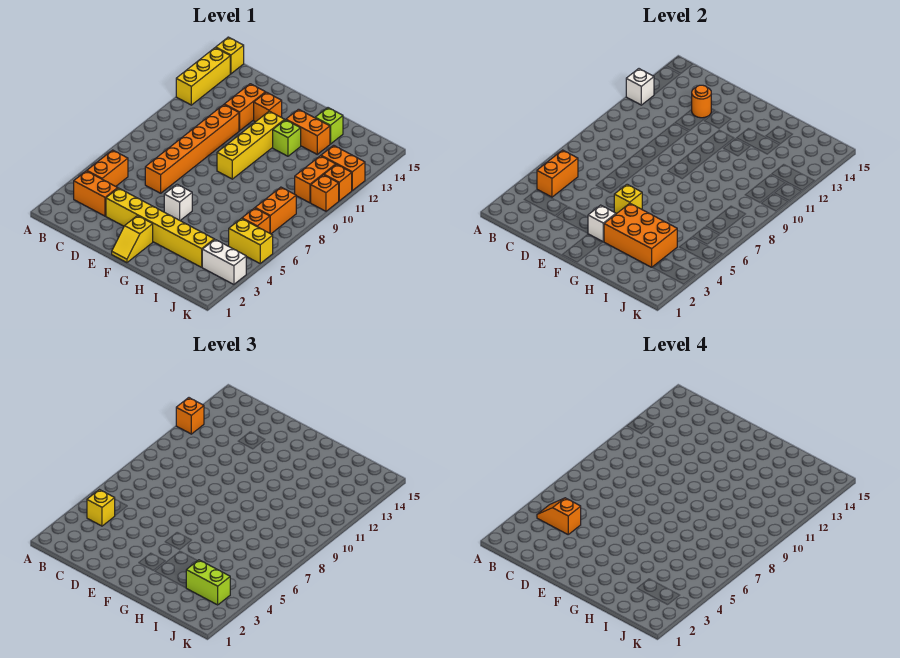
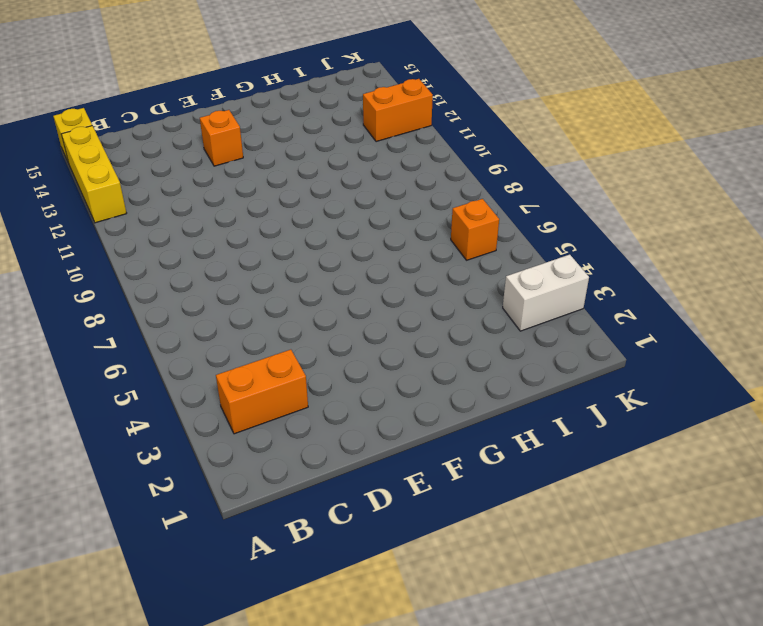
none -> orange brick B4:B5 level 1
none -> yellow brick D3:I3 level 1
none -> orange brick D6:D11 level 1
none -> orange brick D12:D13 level 1

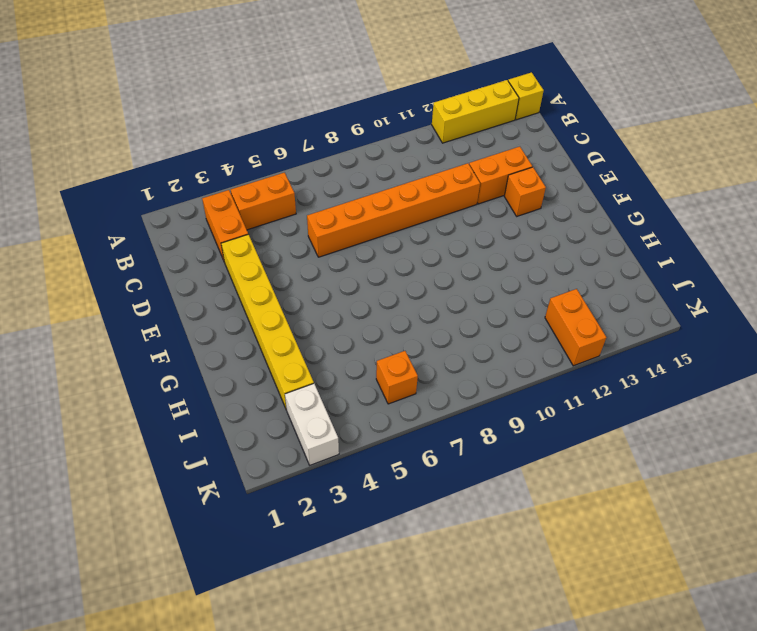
none -> yellow slope F1:F2 level 1 top 2
none -> white brick F5 level 1
none -> yellow brick F9:F12 level 1
none -> lime brick G12 level 1

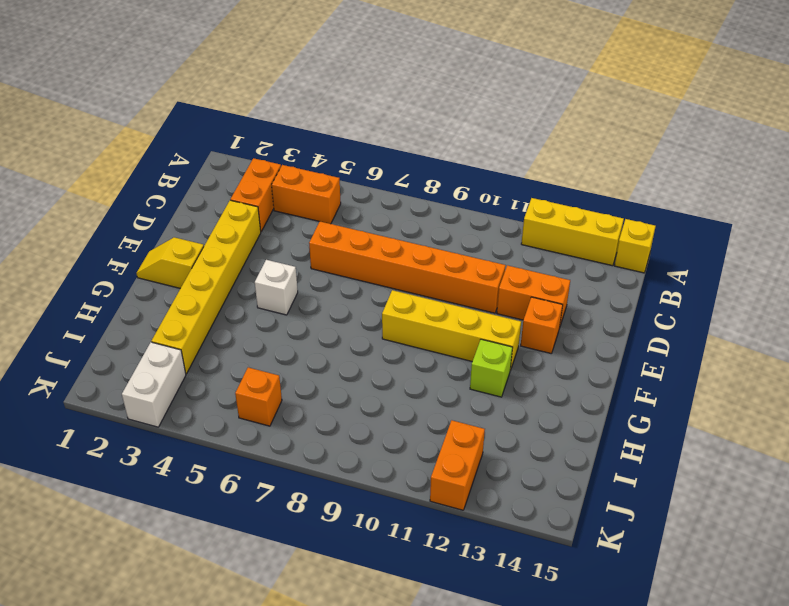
none -> orange brick G13:H13 level 1
none -> lime brick H14 level 1
none -> yellow brick J5:K5 level 1
none -> orange brick J7:J8 level 1

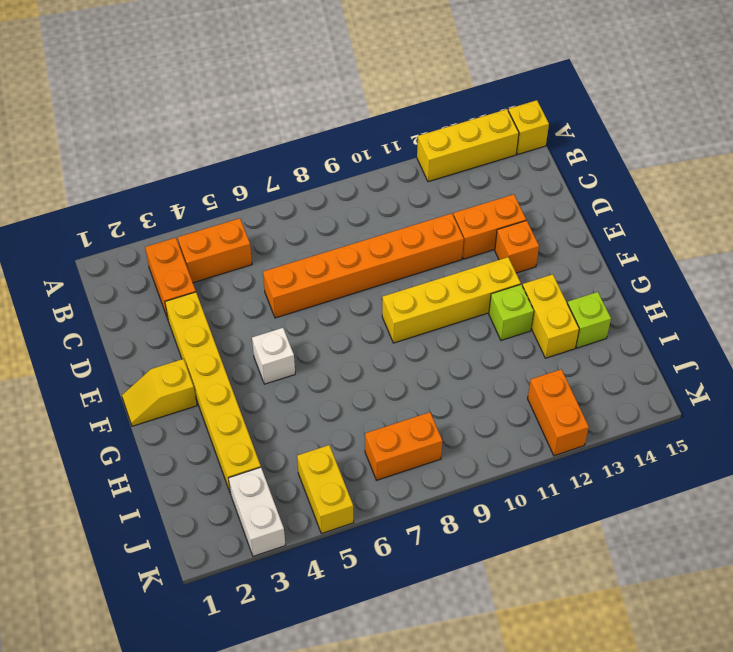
yellow brick G13:H13 level 1 -> orange brick G13:H13 level 1
none -> orange brick J6 level 1
none -> orange brick J10:J11 level 1
none -> orange brick K10 level 1
none -> orange brick K11 level 1

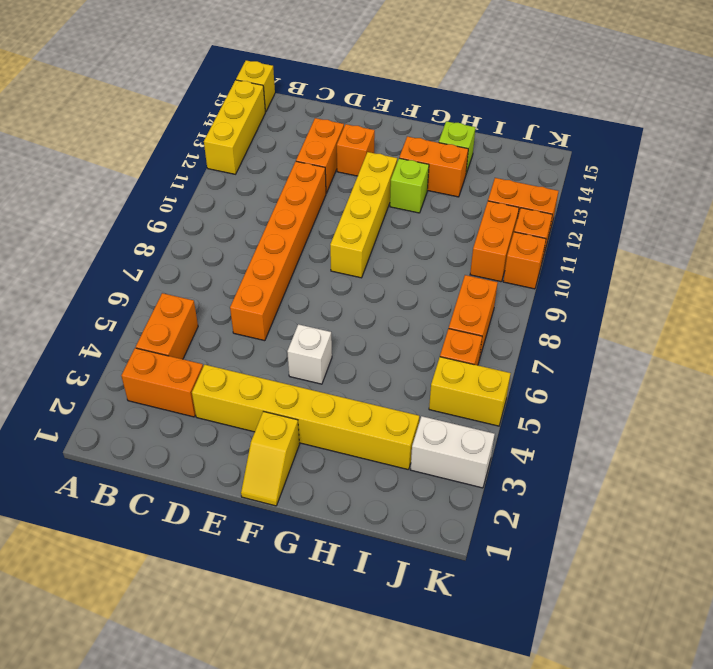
none -> white brick A12 level 2
none -> orange brick B4:B5 level 2
none -> orange round brick D13 level 2
none -> white brick F3 level 2

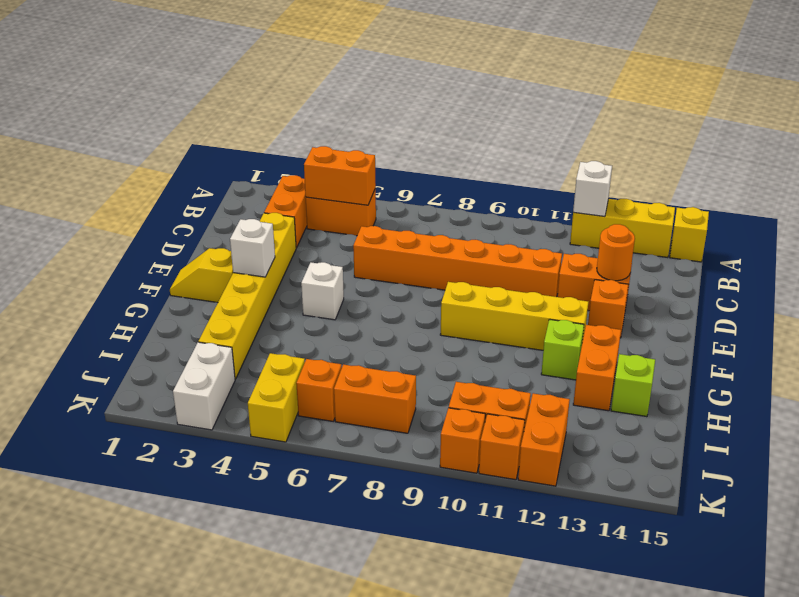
none -> yellow brick F5 level 2
none -> orange brick G3:I4 level 2
none -> orange brick A12 level 3
none -> yellow brick B4 level 3

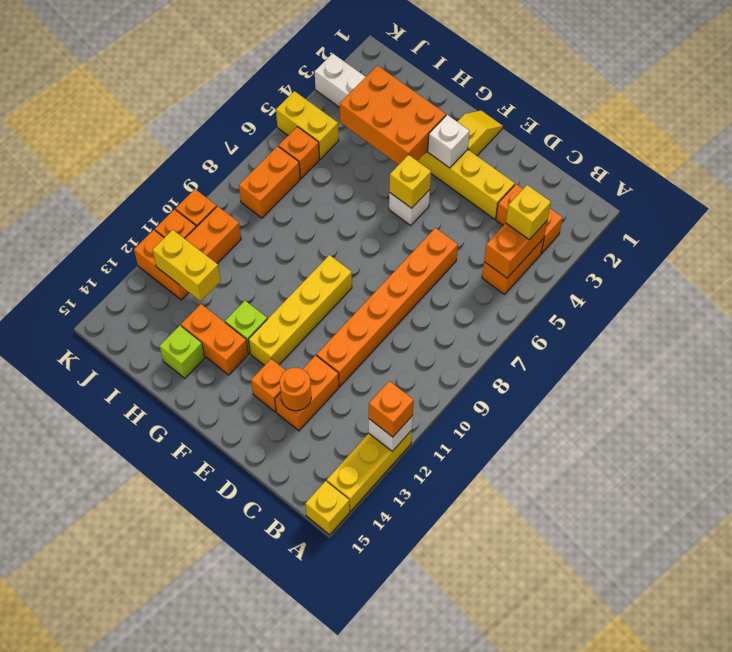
yellow brick I12:J12 level 2 -> none
none -> lime brick I3:J3 level 3
none -> orange slope B4:C4 level 4 top C

